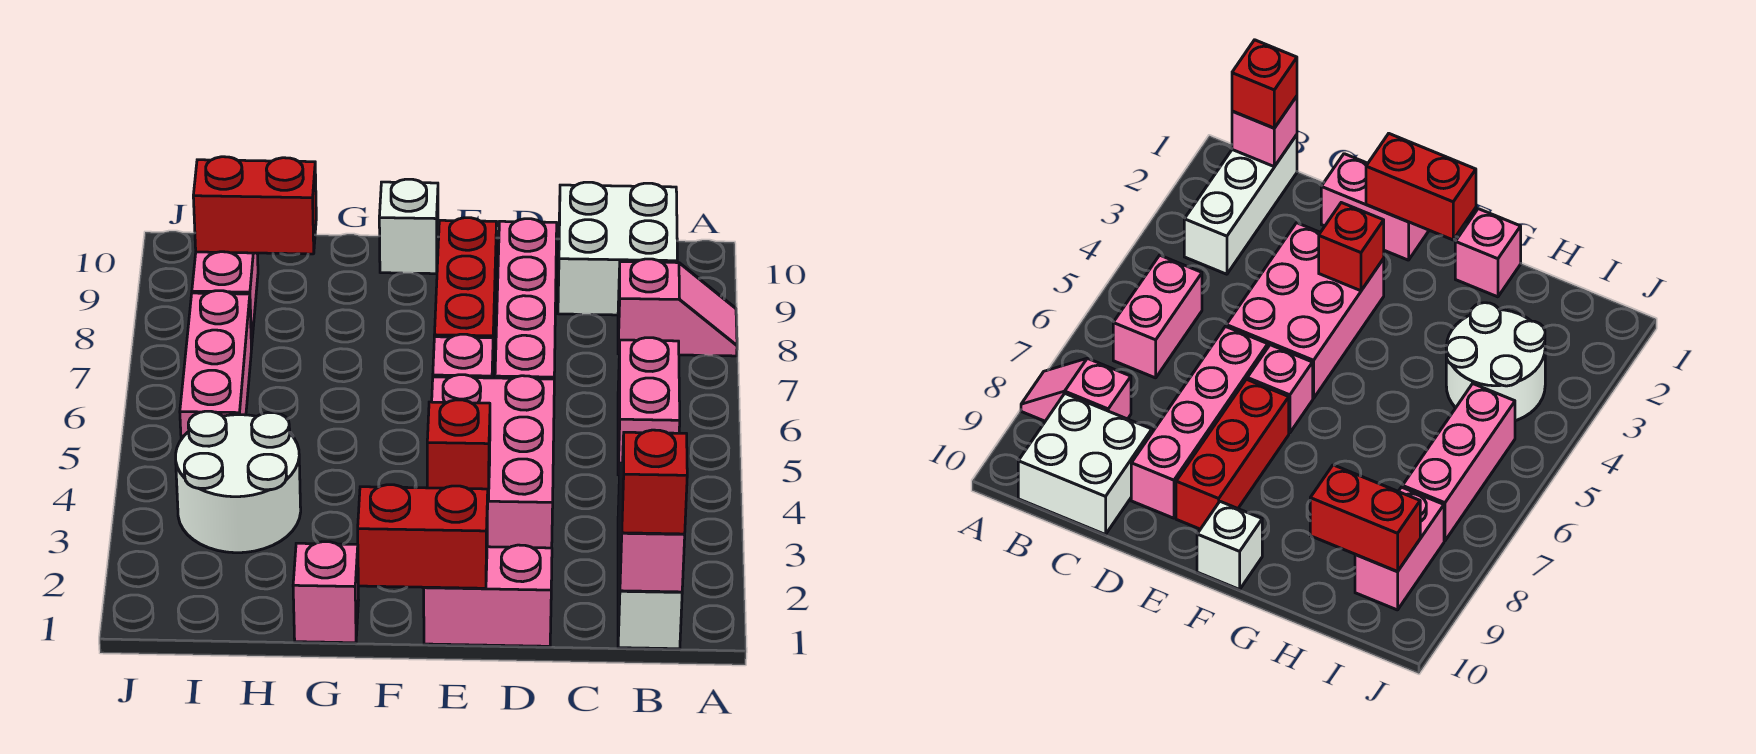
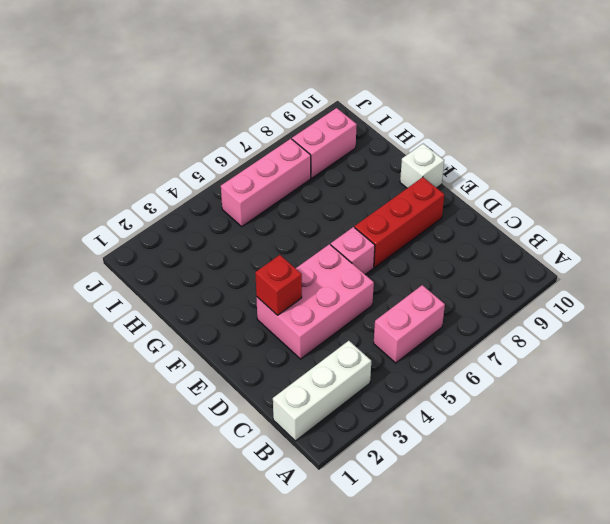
none -> pink slope A8:B8 level 1 top B
none -> white brick B9:C10 level 1
none -> pink brick D1:E1 level 1

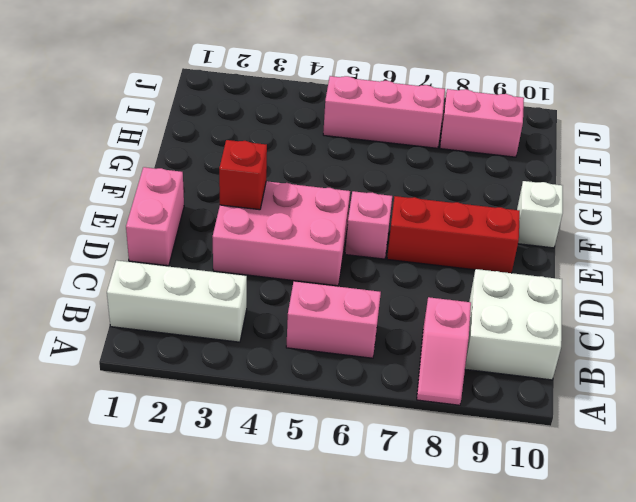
none -> pink brick D6:D9 level 1
none -> pink brick G1 level 1
none -> white round brick H3:I4 level 1

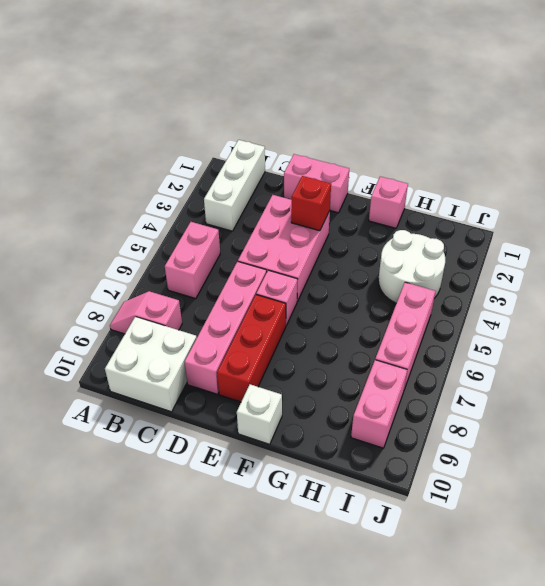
none -> pink brick B1 level 2
none -> red brick E1:F1 level 2
none -> red brick H9:I9 level 2

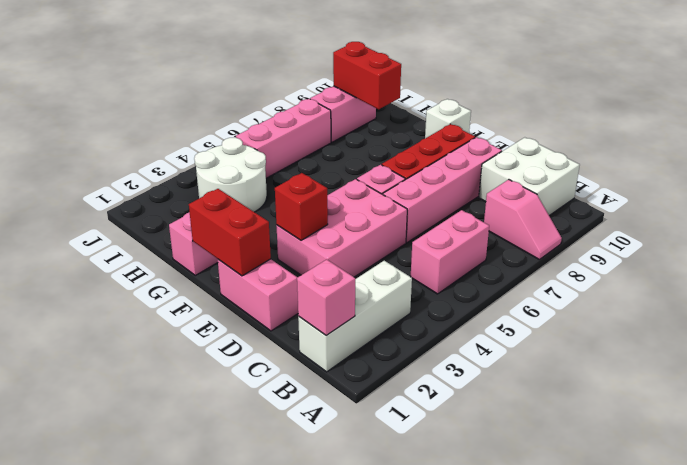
none -> red brick B1 level 3

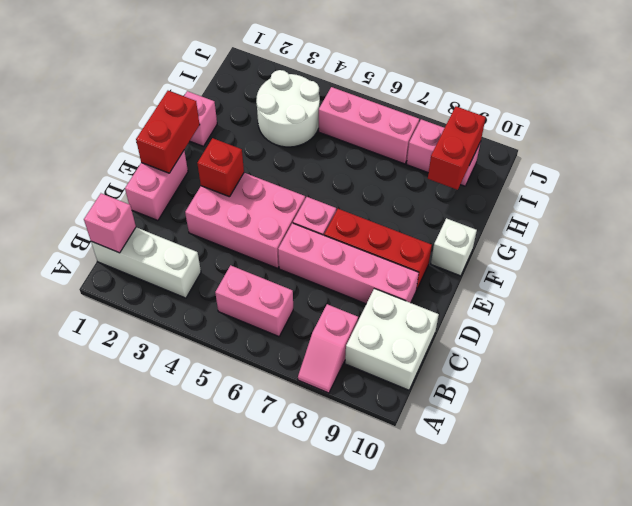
none -> red brick B1 level 3

